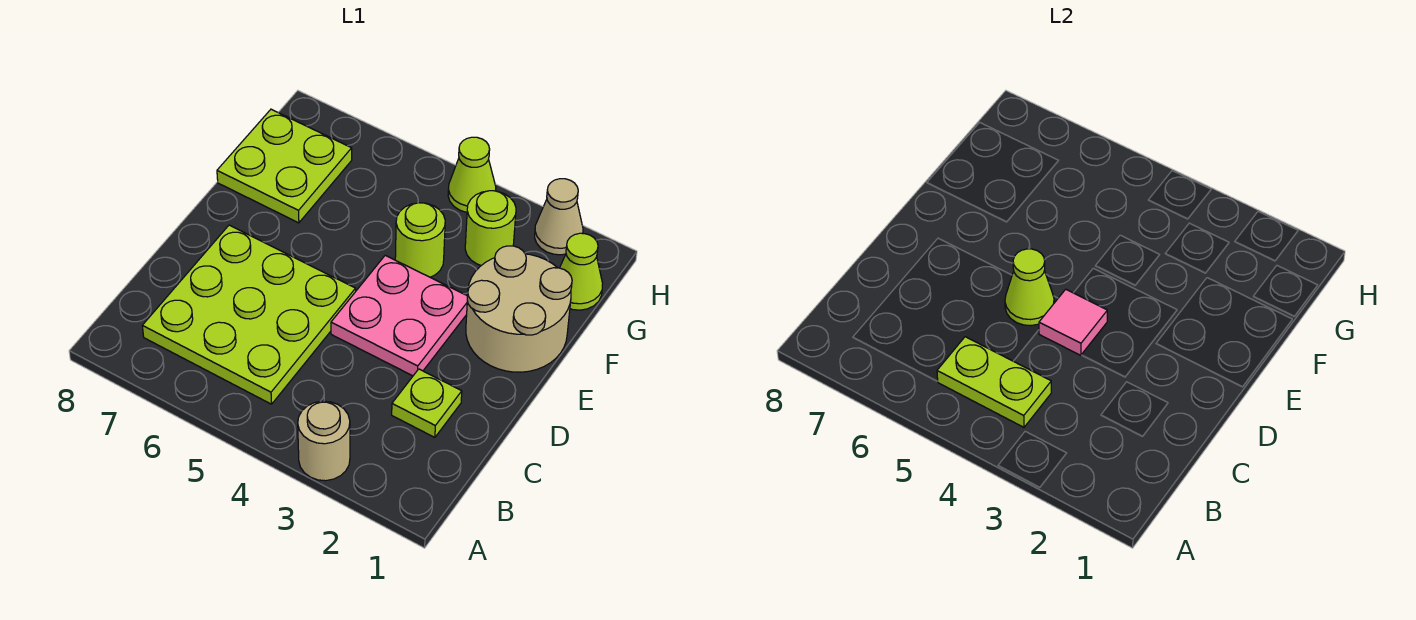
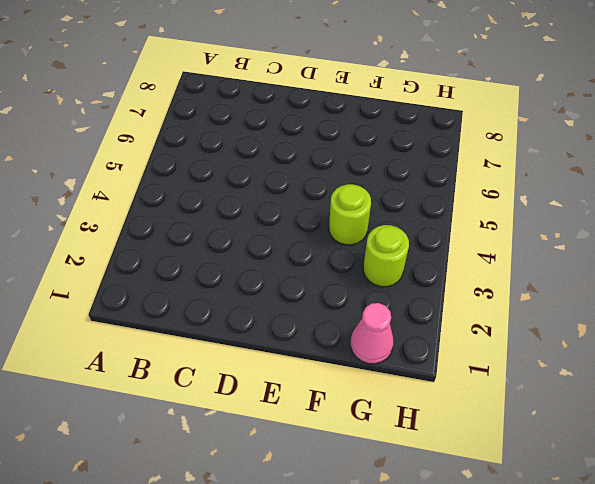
pink cone G1 level 1 -> lime cone G1 level 1
none -> tan round brick A3 level 1
none -> lime plate B5:D7 level 1
none -> lime plate C2 level 1

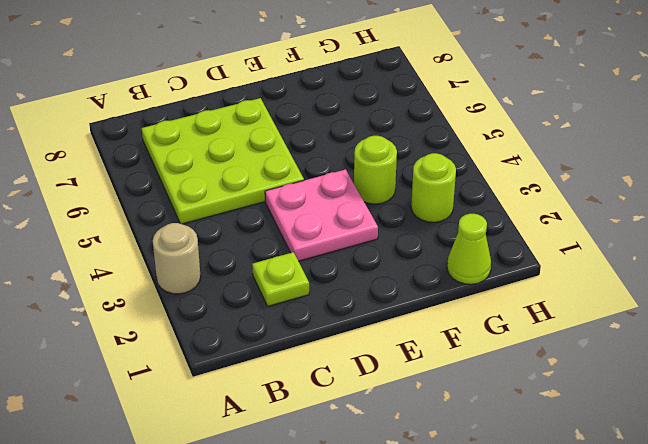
none -> tan round brick E1:F2 level 1
none -> lime plate F7:G8 level 1
none -> tan cone H2 level 1

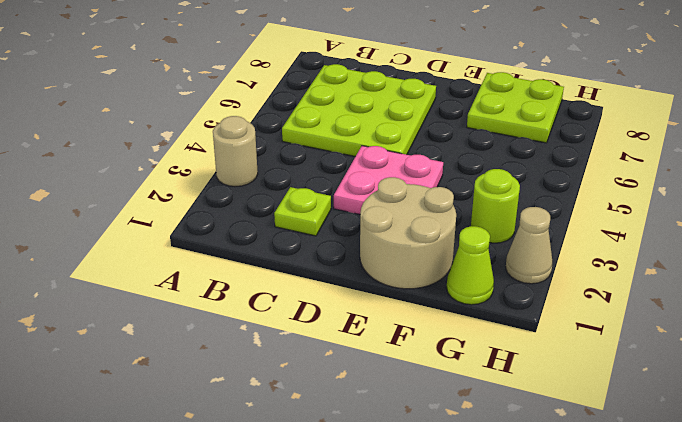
none -> lime round brick F4 level 1
none -> lime cone H4 level 1
none -> lime plate B4:B5 level 2

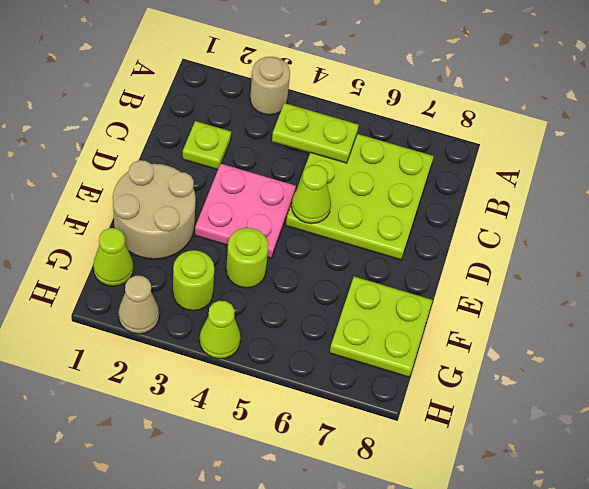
none -> pink tile D4 level 2

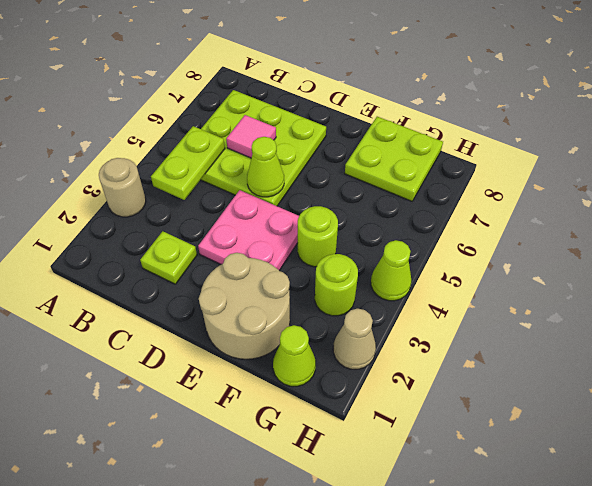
pink tile C6 level 2 -> pink tile D4 level 2

